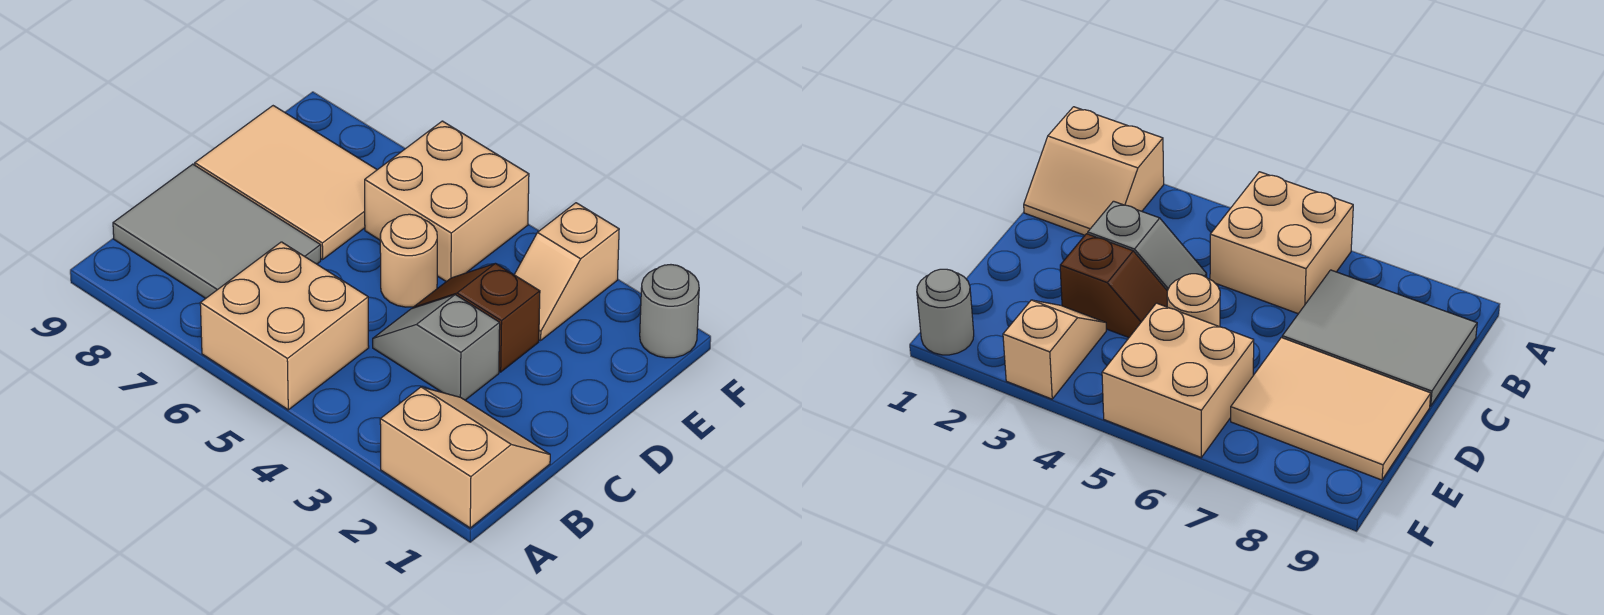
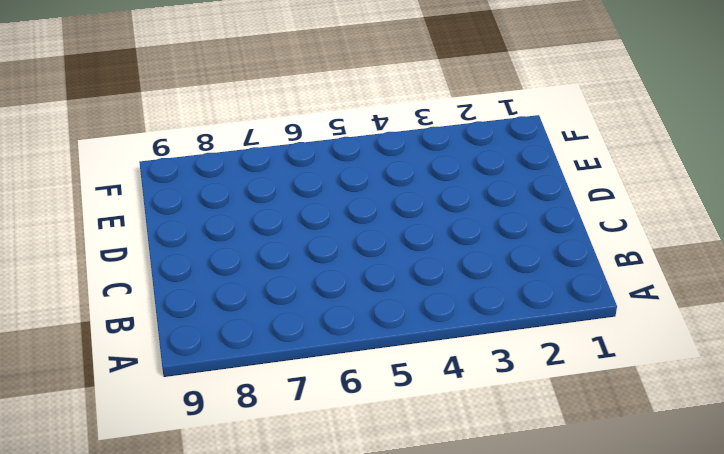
none -> tan slope A1:B2 level 1 top A
none -> tan brick A5:B6 level 1

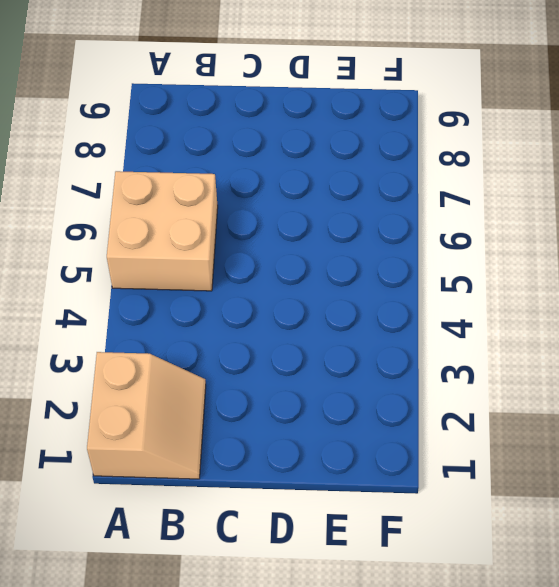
none -> grey tile B7:C9 level 1
none -> grey slope C3:C4 level 1 top 3

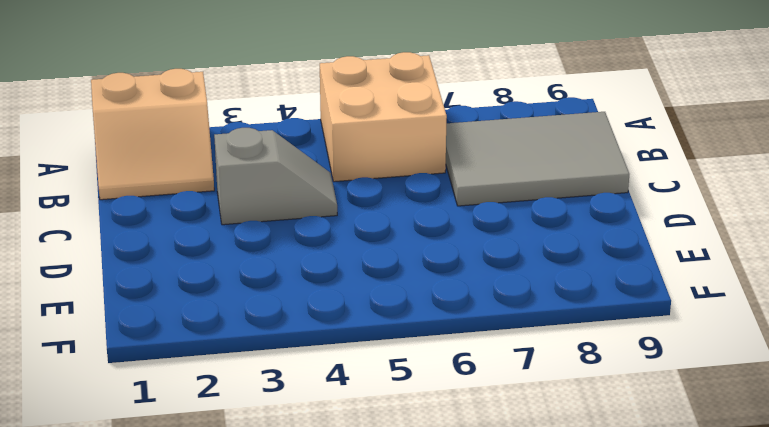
none -> brown slope D3:D4 level 1 top 3
none -> tan round brick D5 level 1

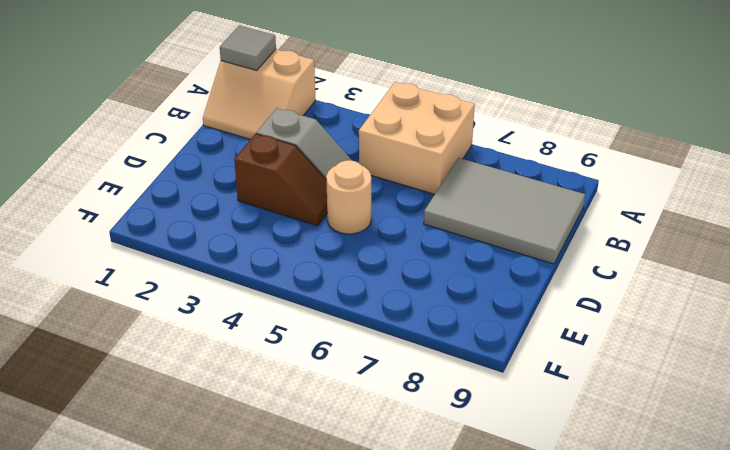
grey tile A1 level 2 -> none
none -> tan tile D7:E9 level 1
none -> tan slope E3:F3 level 1 top F

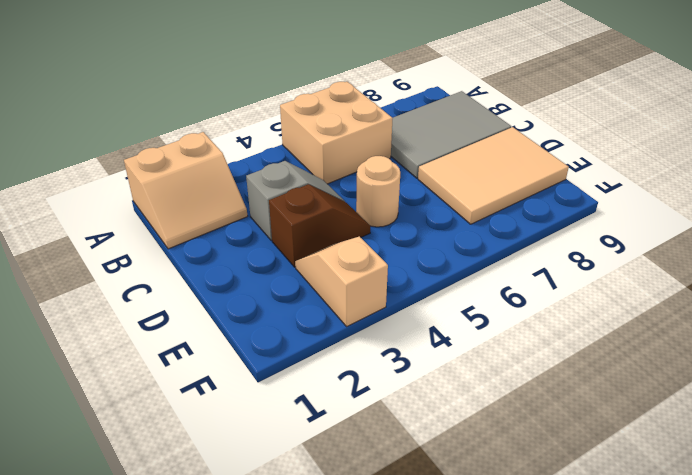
none -> tan brick E5:F6 level 1
none -> grey round brick F1 level 1

